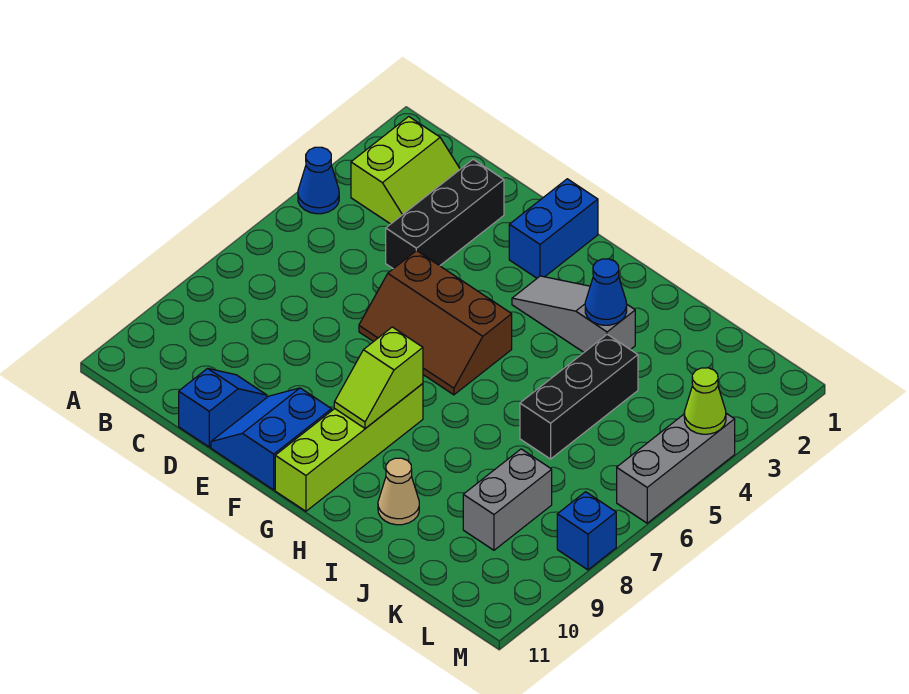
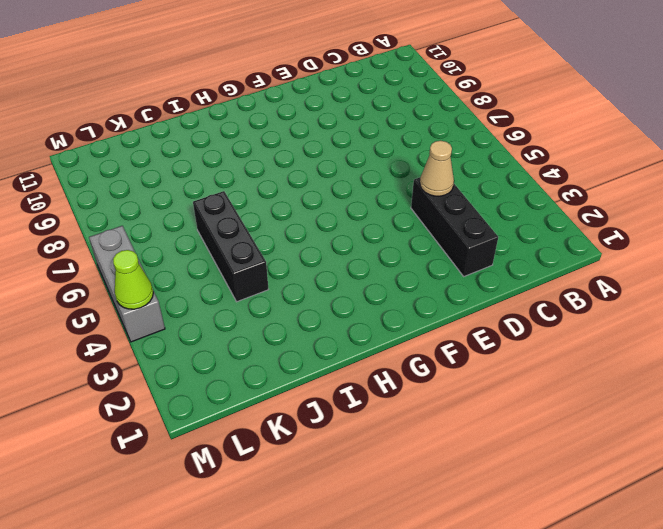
tan cone D4 level 2 -> tan cone I10 level 1
none -> blue cone A4 level 1
none -> lime slope B2:C3 level 1 top B
none -> blue slope D10:D11 level 1 top 11

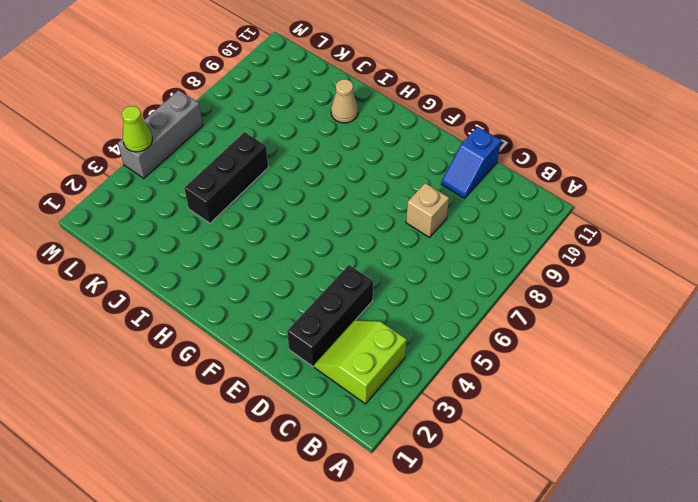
tan brick D8 level 1 -> none
none -> blue cone A4 level 1
none -> brown slope E5:G6 level 1 top 5
none -> blue slope E10:F11 level 1 top F

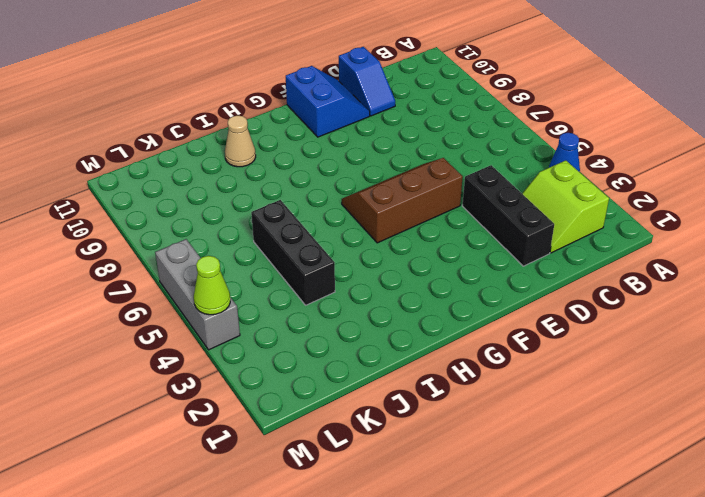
none -> blue brick F1:F2 level 1
none -> grey slope G3:I3 level 1 top I
none -> lime brick G8:G11 level 1

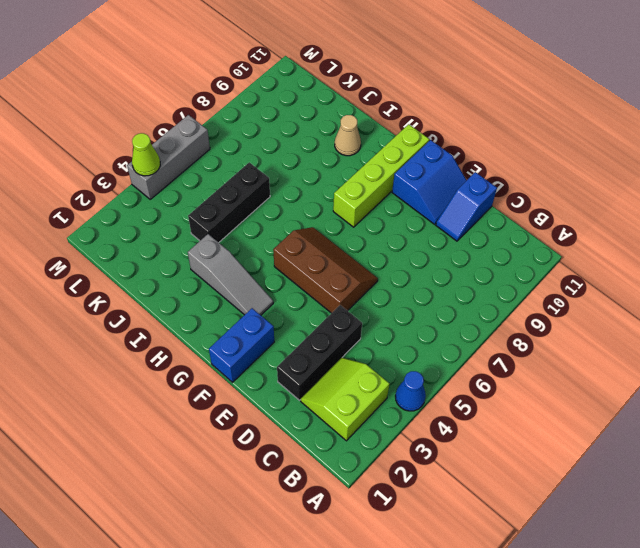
none -> grey brick K8:K9 level 1
none -> blue brick M8 level 1
none -> lime slope G8:G9 level 2 top 8

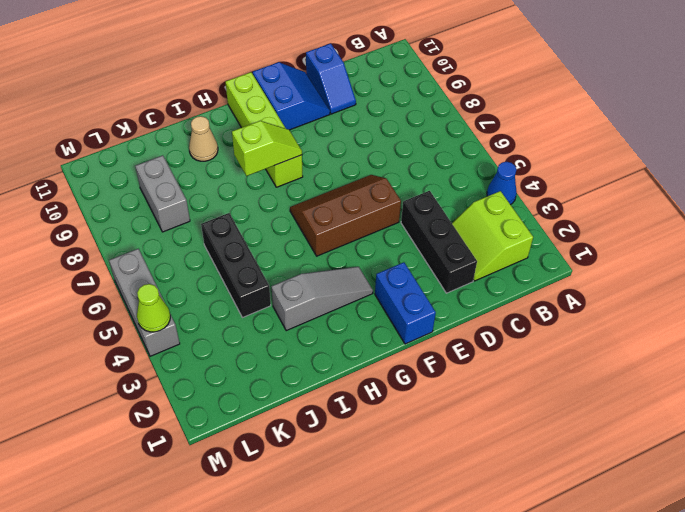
lime slope G8:H8 level 2 top H -> lime slope G8:G9 level 2 top 8
none -> blue brick M8 level 1
none -> blue cone I3 level 2

